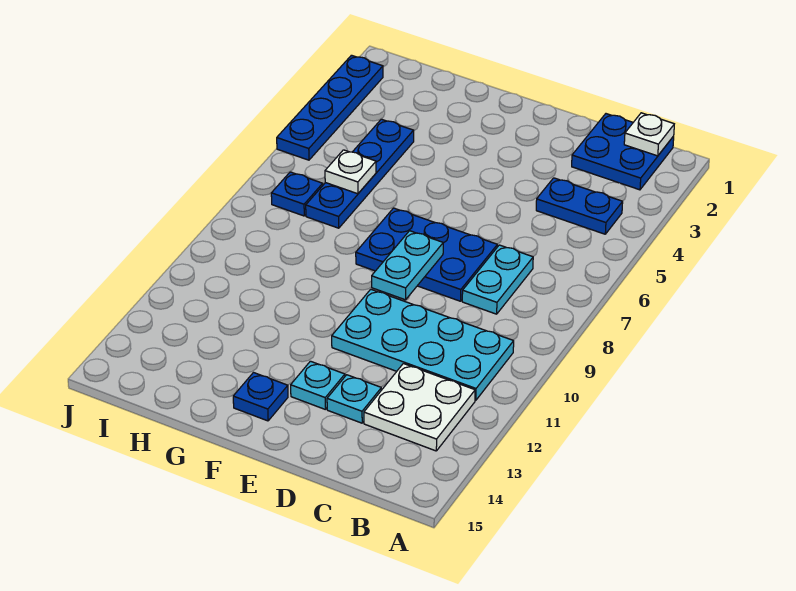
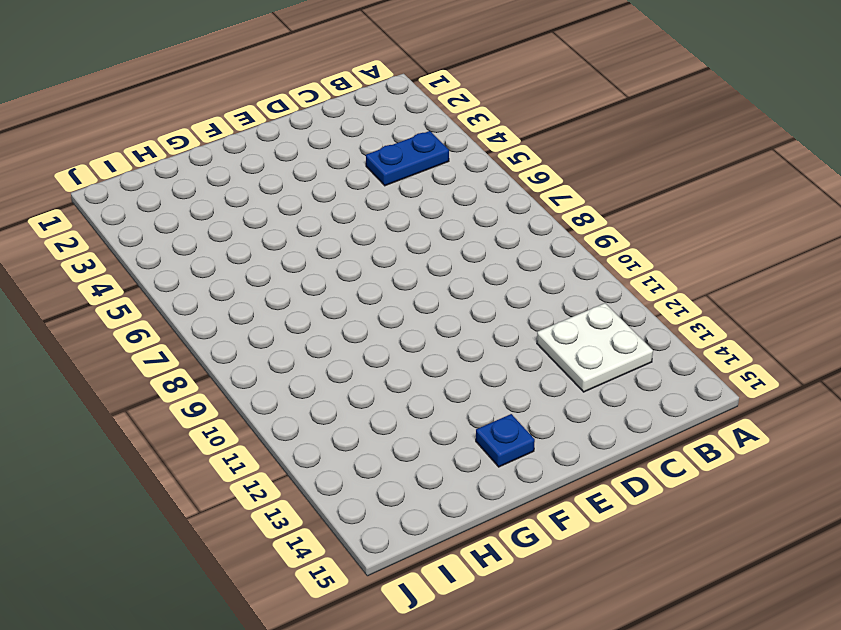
none -> blue plate B1:C2 level 1
none -> cyan plate B10:E11 level 1
none -> cyan plate C7:C8 level 1

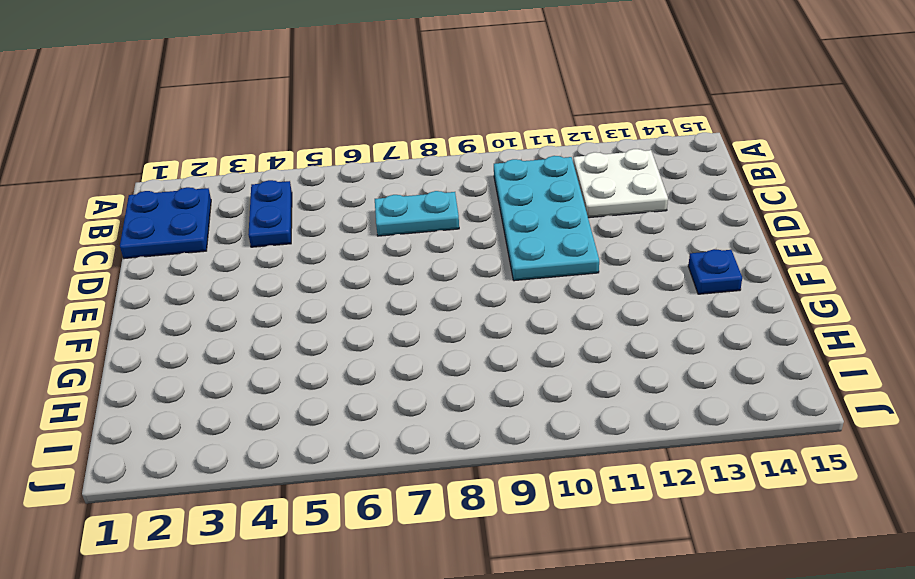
none -> blue plate D7:F8 level 1
none -> cyan plate D13 level 1
none -> cyan plate E13 level 1

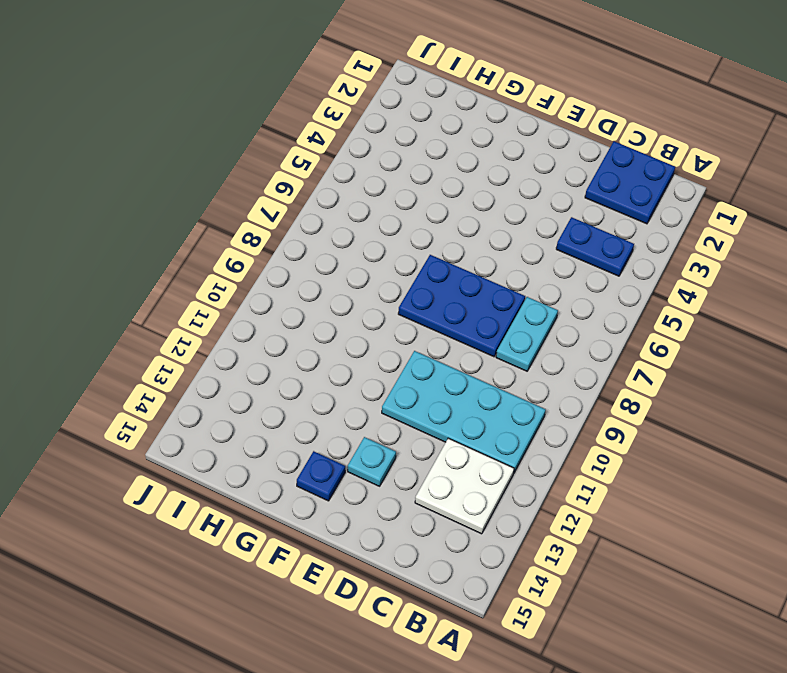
none -> cyan plate D13 level 1
none -> blue plate H4:H7 level 1
none -> blue plate I7 level 1

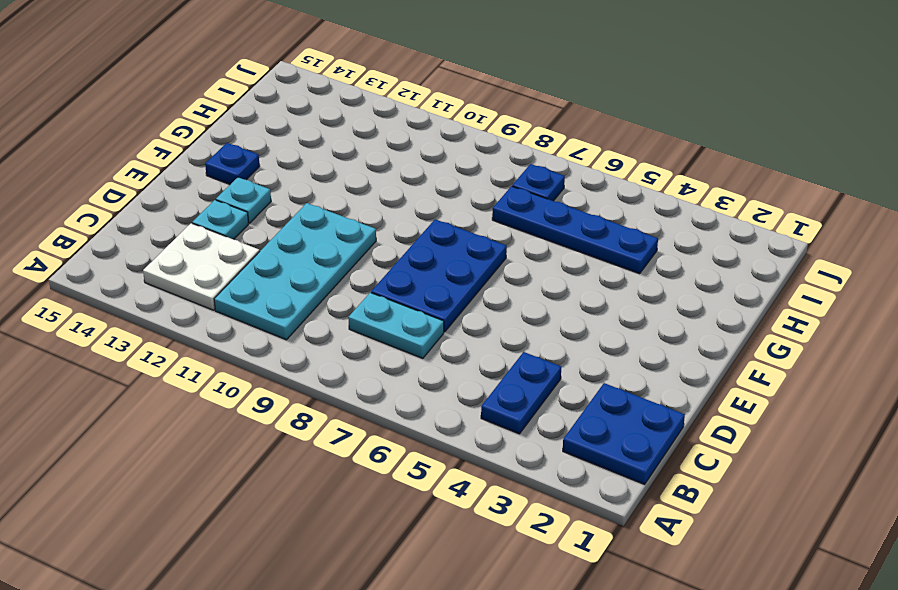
none -> blue plate J2:J5 level 1
none -> white plate B1 level 2
none -> cyan plate E8:E9 level 2

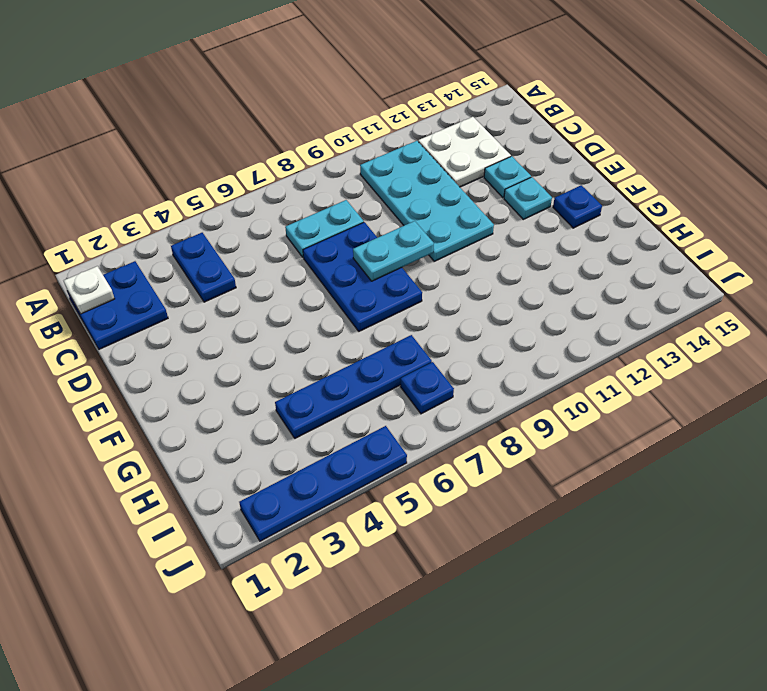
none -> white plate H6 level 2

